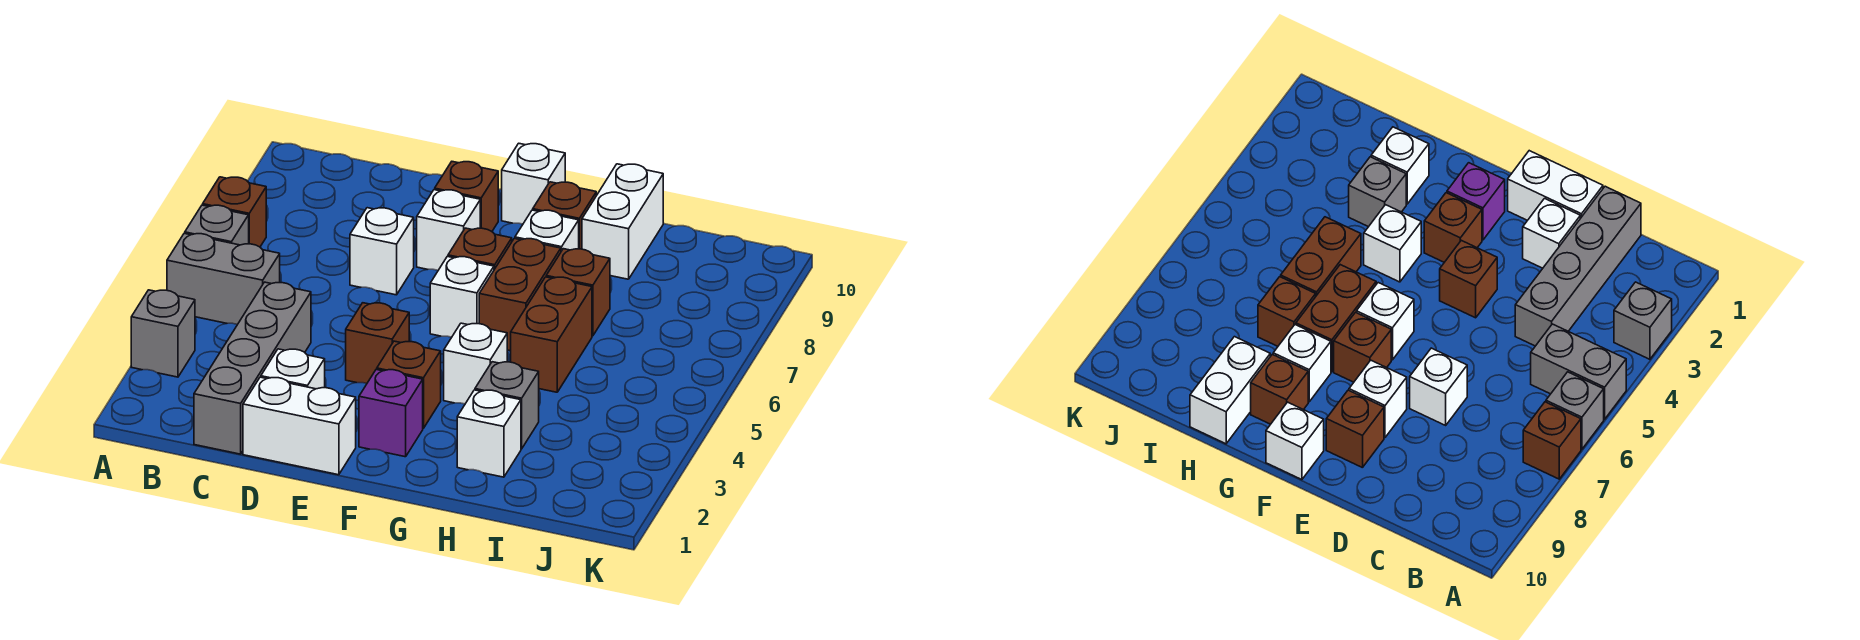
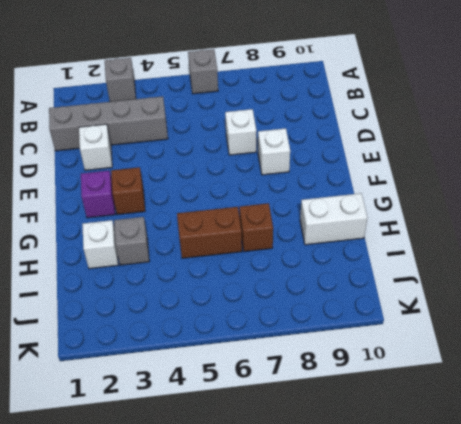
none -> grey brick A5:B5 level 1
none -> brown brick A7 level 1
none -> white brick D1:E1 level 1

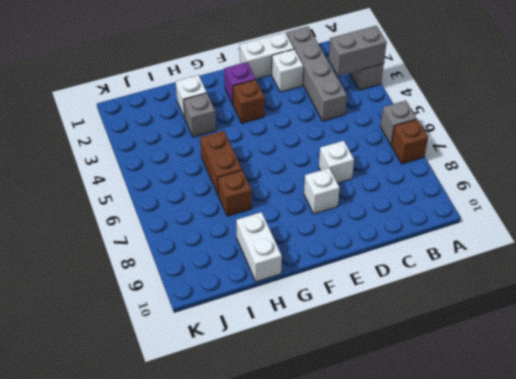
grey brick A3:B3 level 2 -> grey brick A5:B5 level 1
none -> brown brick E4 level 1
none -> brown brick E9 level 1
none -> white brick F6 level 1

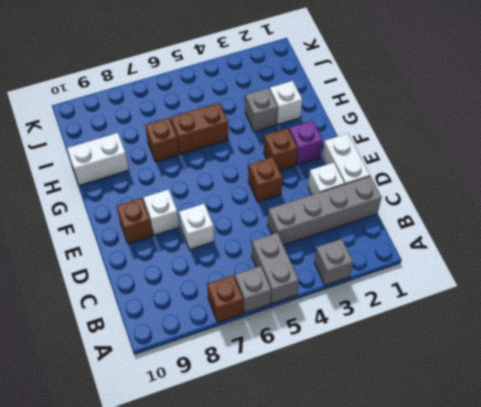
none -> white brick F6 level 1
none -> brown brick F7 level 1
none -> white brick F10 level 1

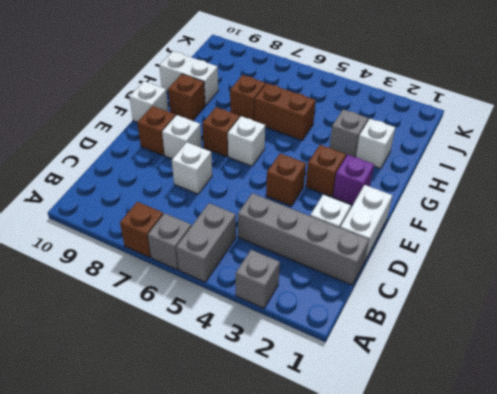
none -> white brick G4 level 1
none -> brown brick G6:G7 level 1
none -> white brick G8 level 1

